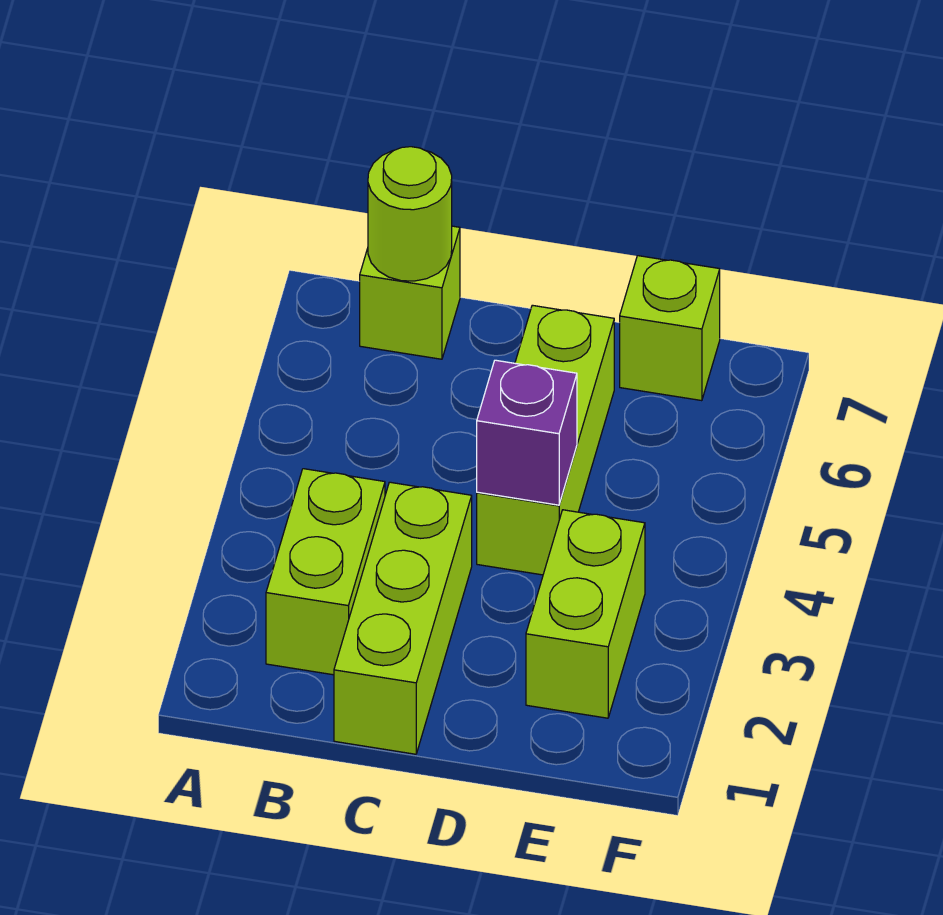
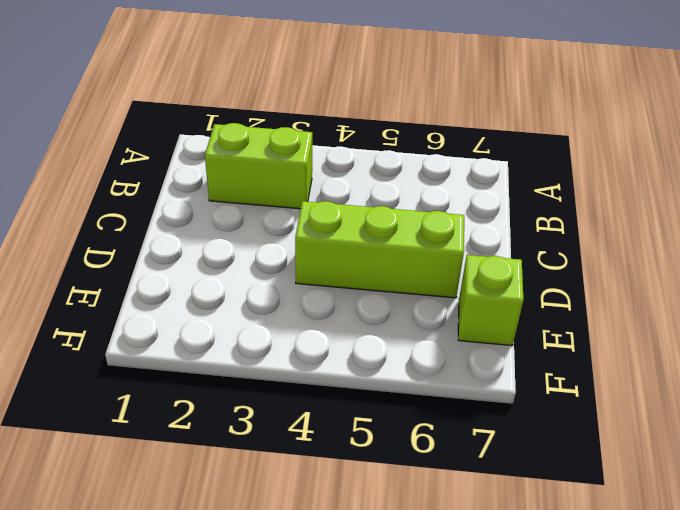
none -> lime brick B7 level 1
none -> lime brick C1:C3 level 1

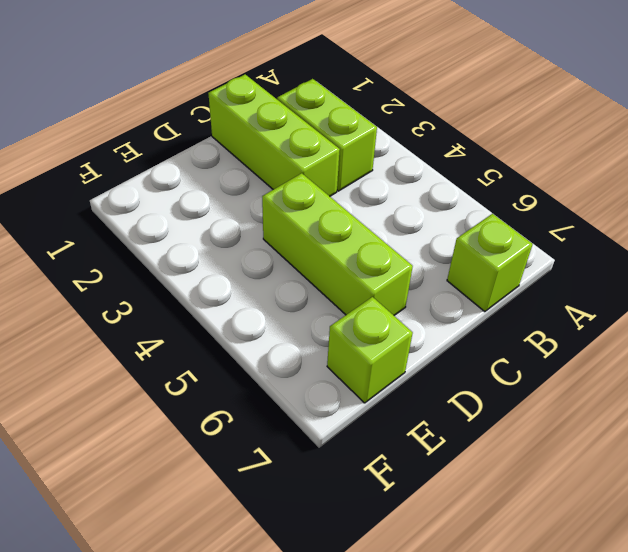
none -> lime brick E2:E3 level 1
none -> lime round brick B7 level 2

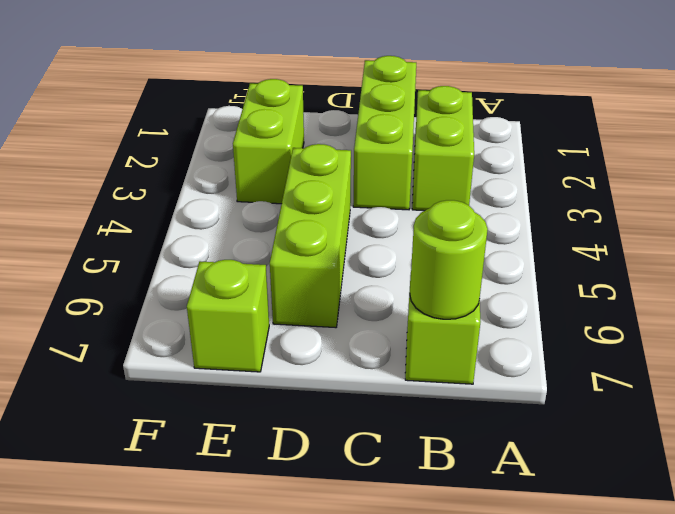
none -> purple brick D4 level 2

